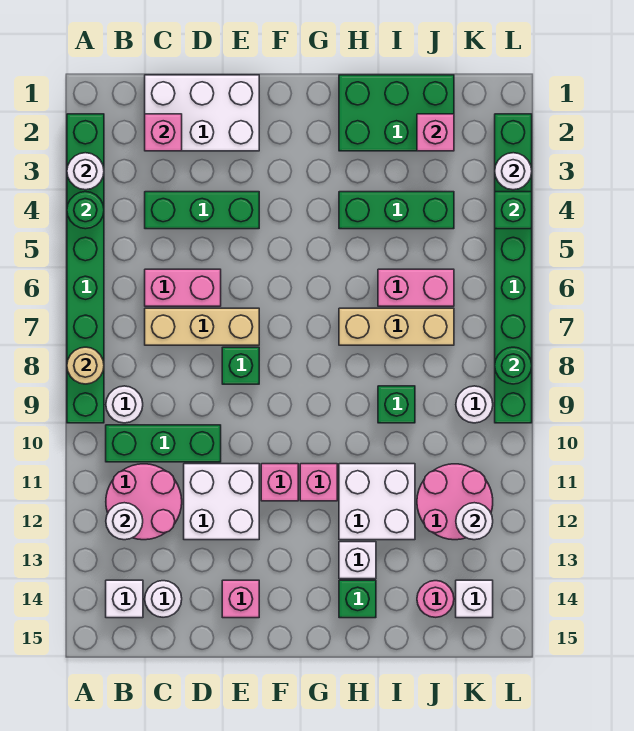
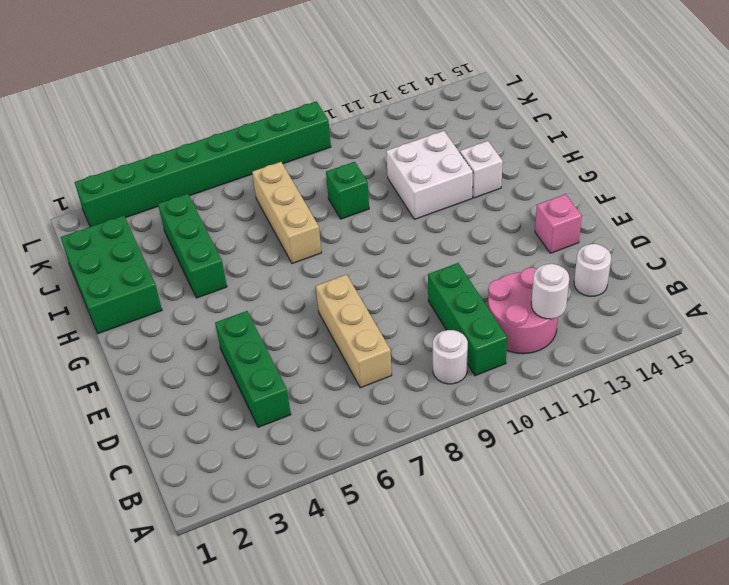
none -> green brick A2:A9 level 1
none -> white brick B14 level 1
none -> white brick C1:E2 level 1
none -> pink brick C6:D6 level 1

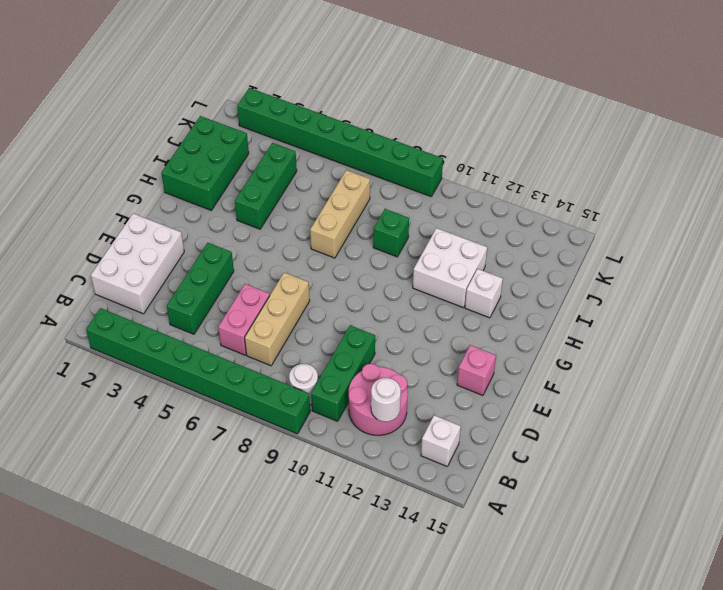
none -> white round brick C14 level 1
none -> white brick D11:E12 level 1
none -> green brick E8 level 1
none -> pink brick F11 level 1

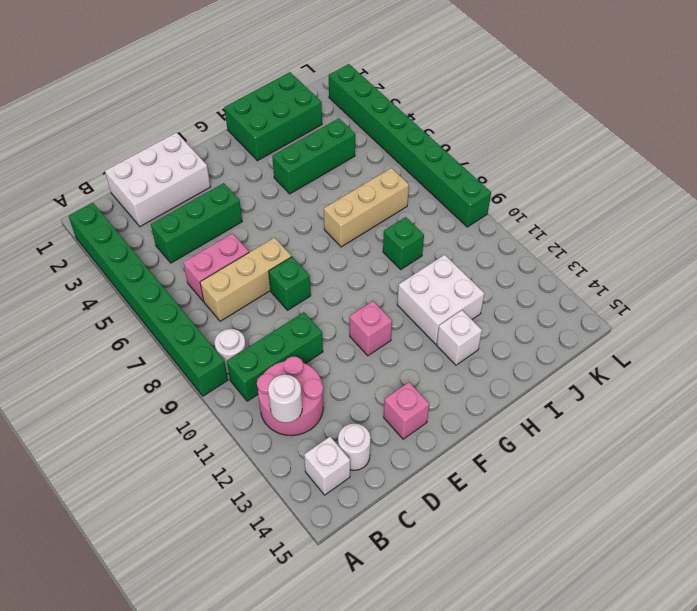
none -> white brick D11:E12 level 1
none -> pink brick G11 level 1
none -> green brick H14 level 1
none -> pink brick I6:J6 level 1

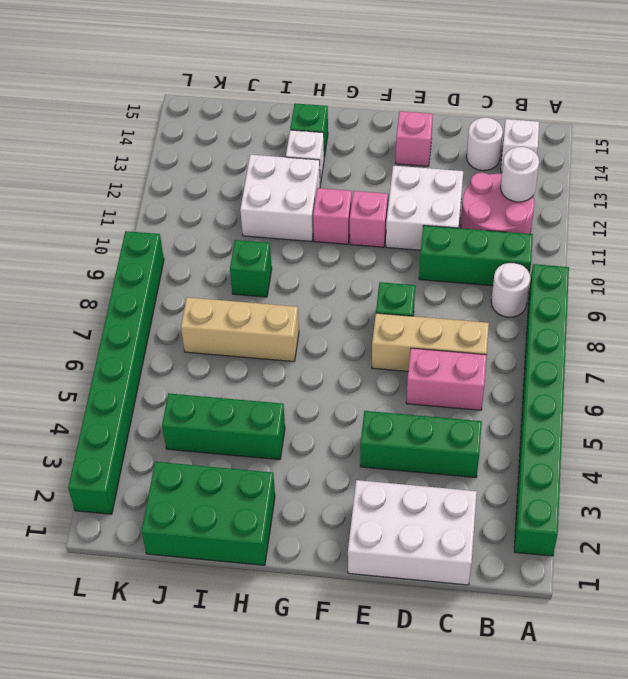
none -> pink brick I6:J6 level 1
none -> pink round brick J11:K12 level 1
none -> pink round brick J14 level 1
none -> white round brick K9 level 1

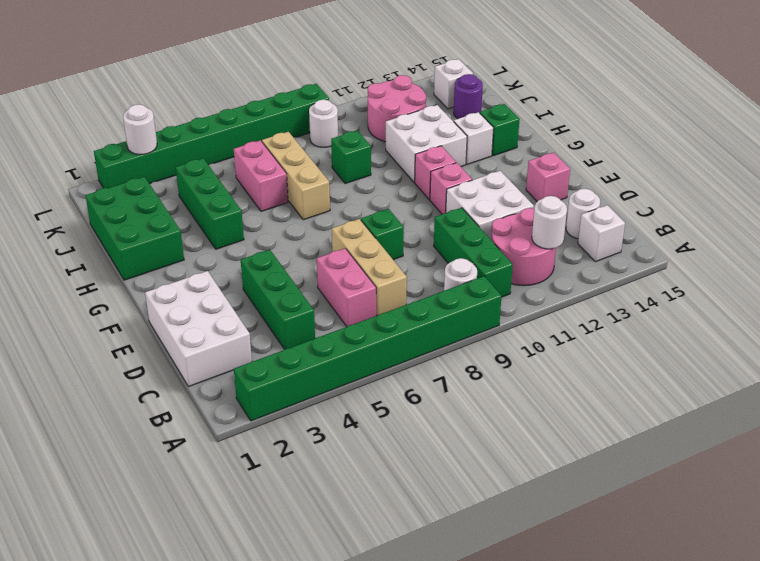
purple round brick J14 level 1 -> pink round brick J14 level 1
none -> white round brick A3 level 2
none -> green round brick A4 level 2
none -> tan round brick A8 level 2
none -> pink brick C2 level 2

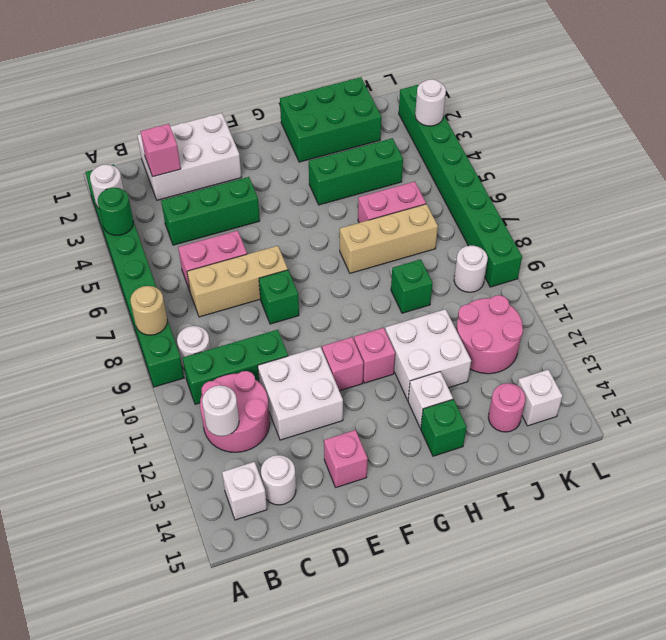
none -> pink brick J2 level 2
none -> white round brick K12 level 2
none -> green brick L4 level 2
none -> green round brick L8 level 2

